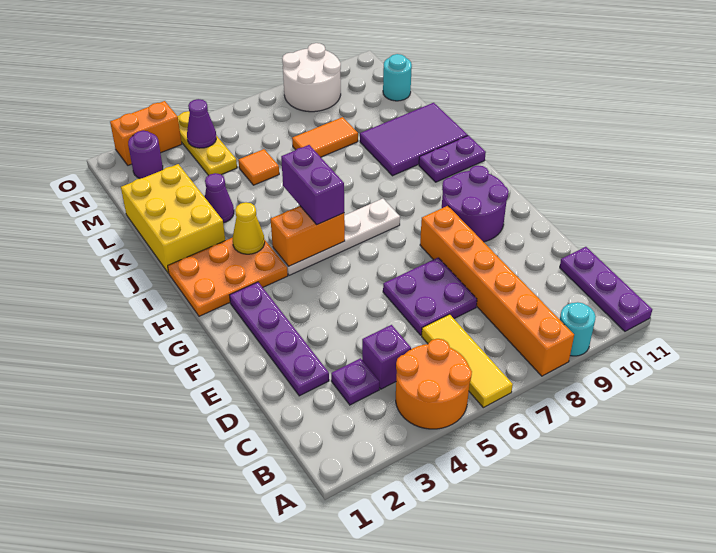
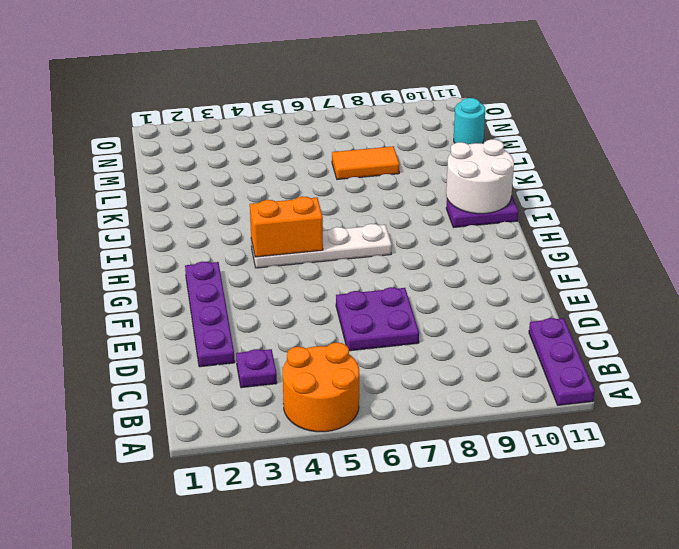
white round brick I10:J11 level 2 -> white round brick N8:O9 level 1
none -> yellow tile A6:C6 level 1
none -> orange brick A8:F8 level 1
none -> cyan round brick A9 level 1

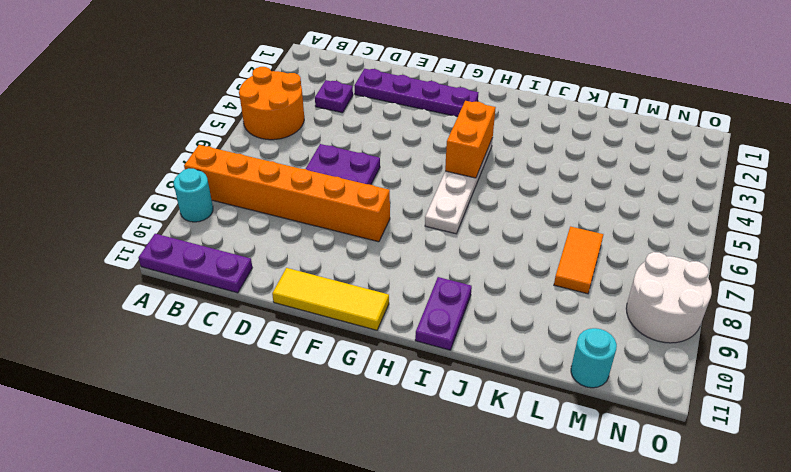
yellow tile E11:G11 level 1 -> yellow tile A6:C6 level 1
none -> purple brick C4 level 1
none -> purple round brick F9:G10 level 1
none -> orange plate H1:I3 level 1

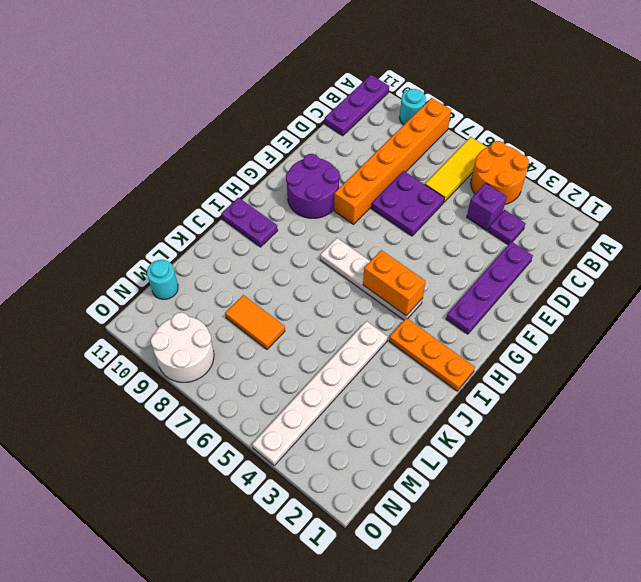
orange plate I1:I3 level 1 -> orange plate H1:I3 level 1
white plate J4:O4 level 1 -> yellow plate M4:O4 level 1
none -> yellow brick J1:L2 level 1
none -> purple tile J9:K11 level 1
none -> purple cone K3 level 1

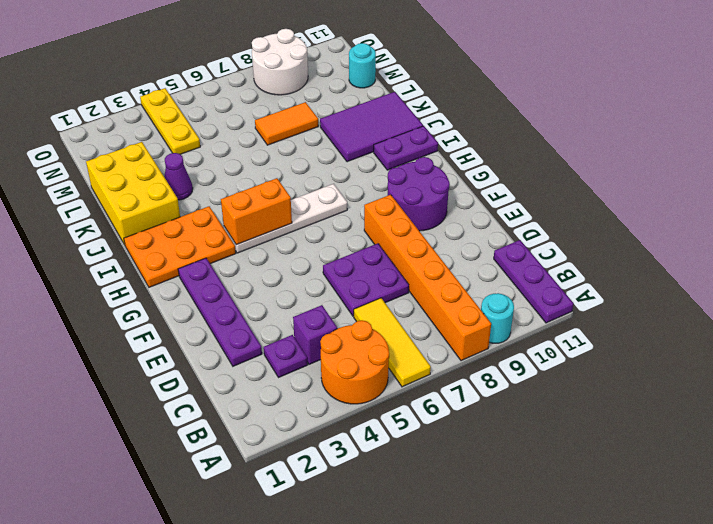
none -> orange tile L5 level 1
none -> purple round brick N2 level 1
none -> orange brick O2:O3 level 1

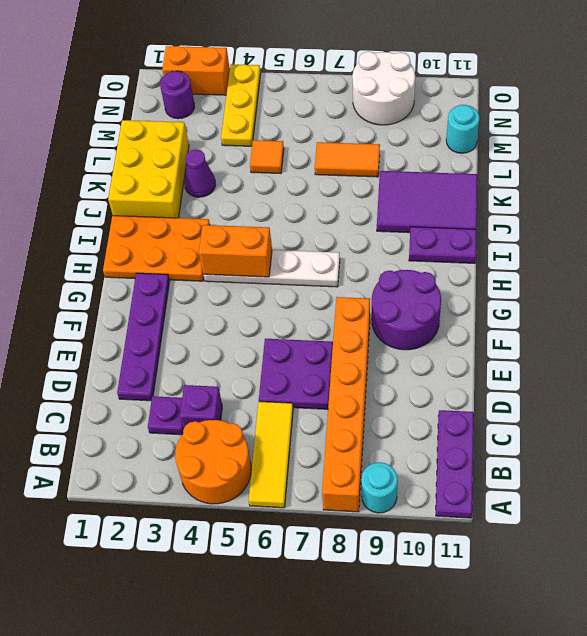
none -> yellow cone I3 level 2
none -> purple cone N4 level 2
none -> purple brick H5:I5 level 3

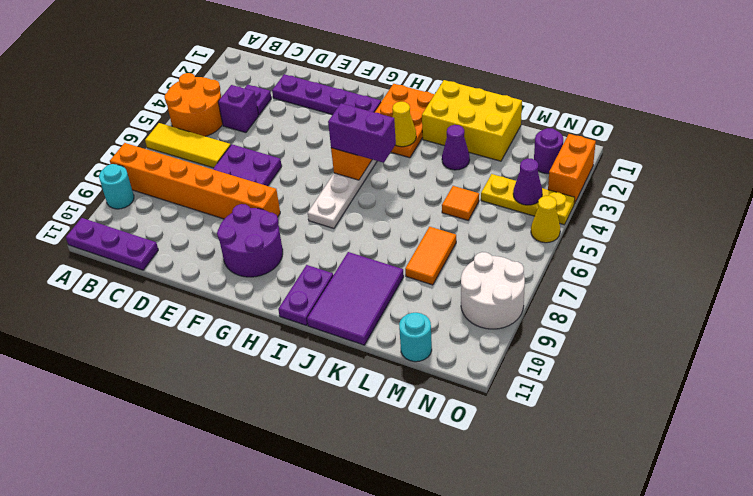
yellow cone O5 level 1 -> none

